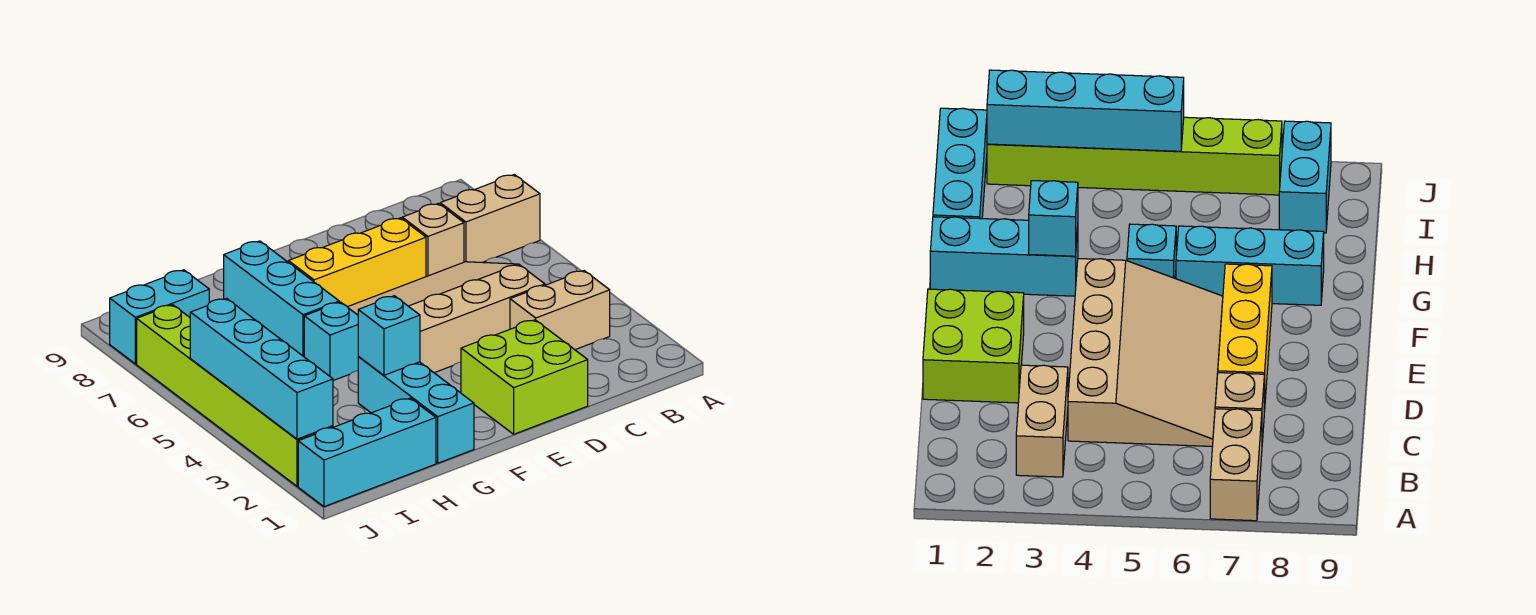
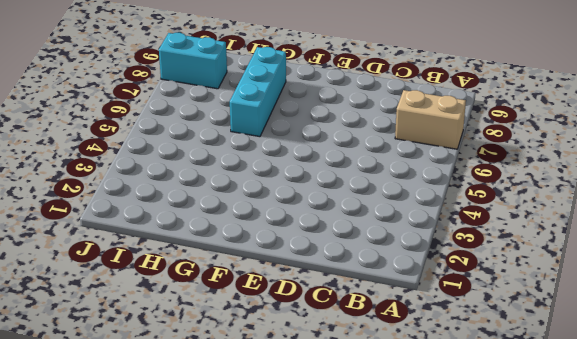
none -> tan brick B3:C3 level 1
none -> tan slope C4:F6 level 1 top 4
none -> tan brick C7 level 1

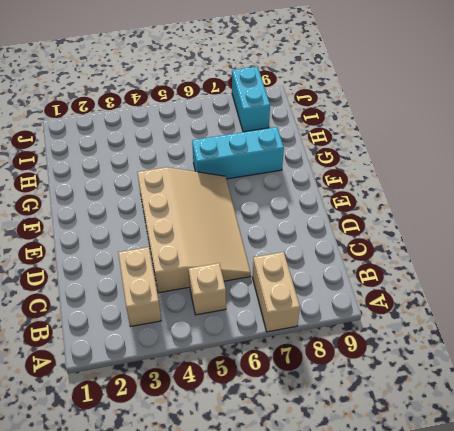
tan brick B5 level 1 -> tan brick C7 level 1
none -> lime brick D1:E2 level 1
none -> yellow brick D7:F7 level 1
none -> cyan brick G1:G3 level 1

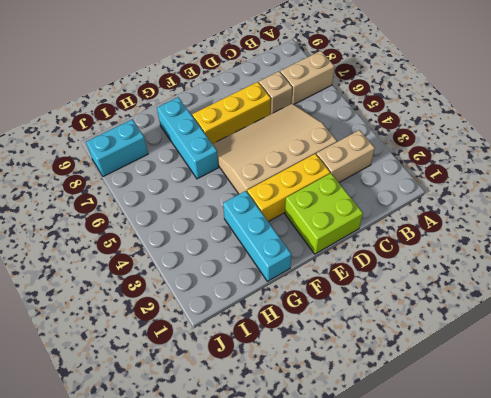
yellow brick D3:F3 level 1 -> none
none -> cyan brick G5 level 1
none -> cyan brick H1:J1 level 1
none -> lime brick J2:J7 level 1

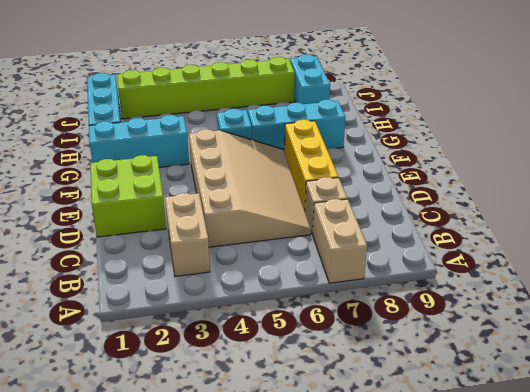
none -> cyan brick G3 level 2
none -> cyan brick J2:J5 level 2

